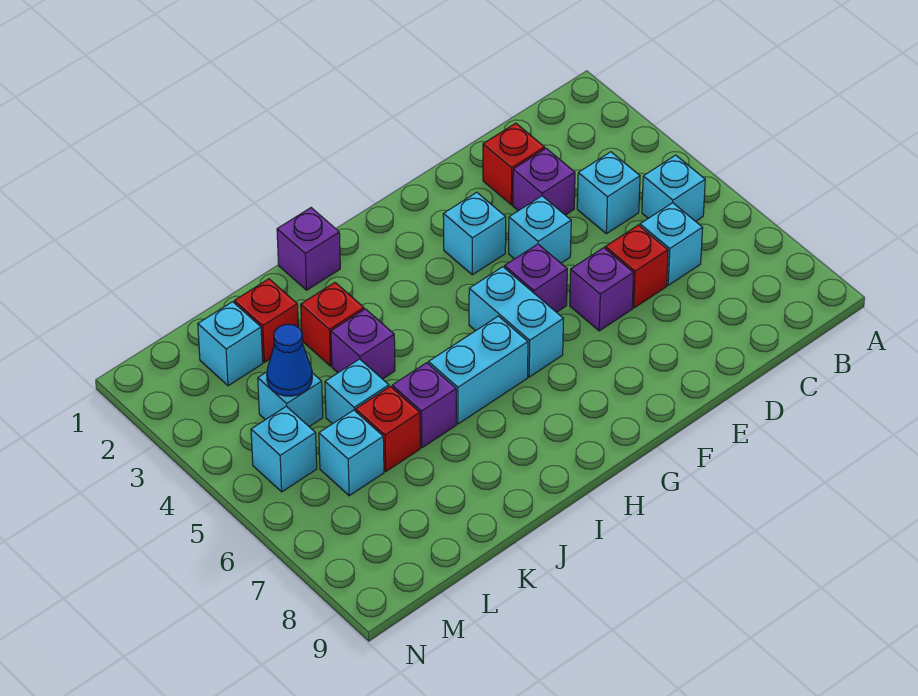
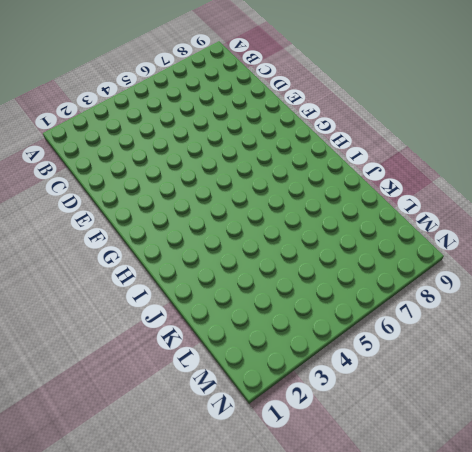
none -> cyan brick B5 level 1
none -> cyan brick C4 level 1
none -> cyan brick C6 level 1

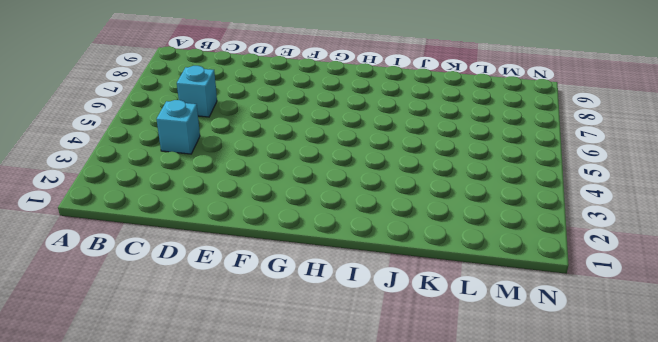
none -> cyan brick B5 level 1
none -> red brick D2 level 1
none -> purple brick D3 level 1

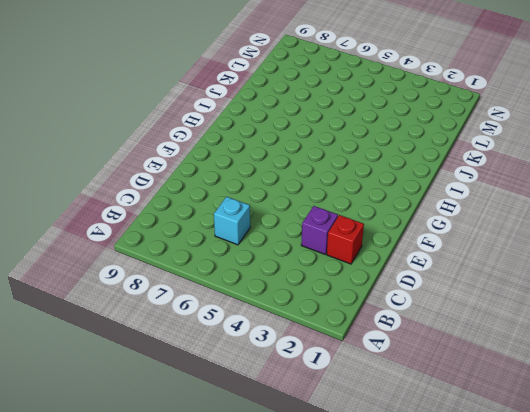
none -> cyan brick B5 level 1
none -> cyan brick C4 level 1
none -> red brick D6 level 1

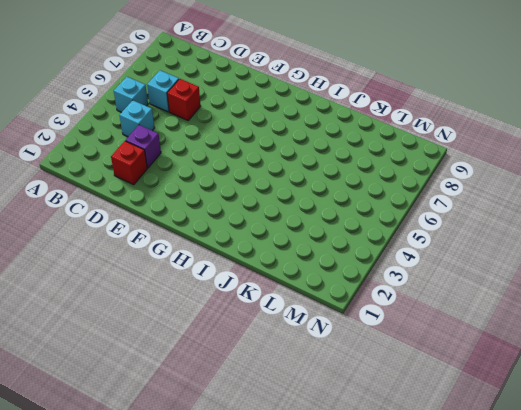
none -> cyan brick E4 level 1
none -> purple brick E6 level 1
none -> cyan brick F3 level 1

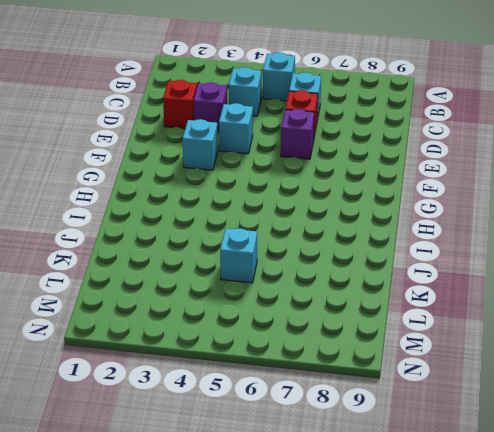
none -> purple brick F5 level 1
none -> cyan brick G5:G6 level 1
none -> cyan brick H6:I6 level 1

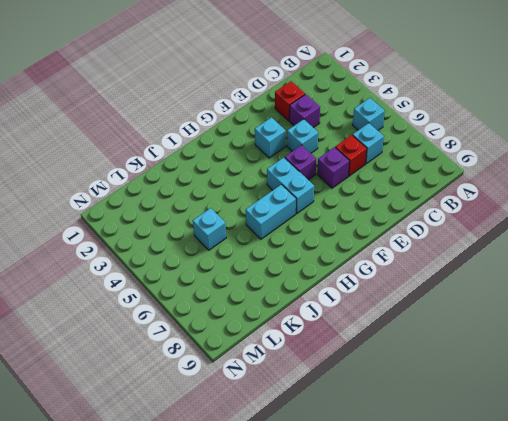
none -> cyan brick C4 level 1
none -> purple brick I1 level 1
none -> red brick J3 level 1

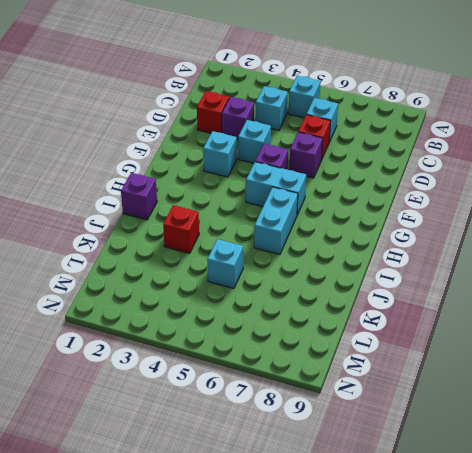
none -> purple brick J4 level 1
none -> purple brick J6 level 1
none -> red brick K2 level 1

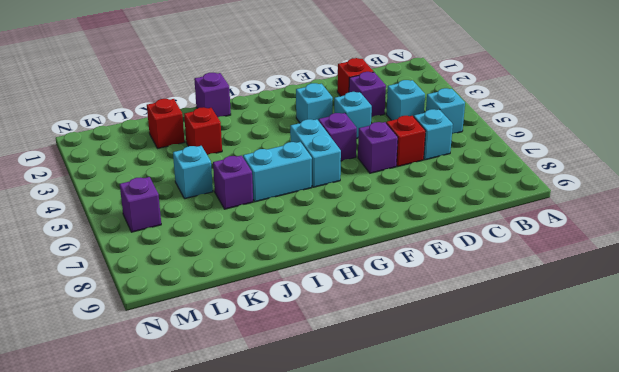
purple brick M6 level 1 -> purple brick J4 level 1
none -> red brick K6 level 1
none -> cyan brick L2 level 1
none -> cyan brick L4 level 1

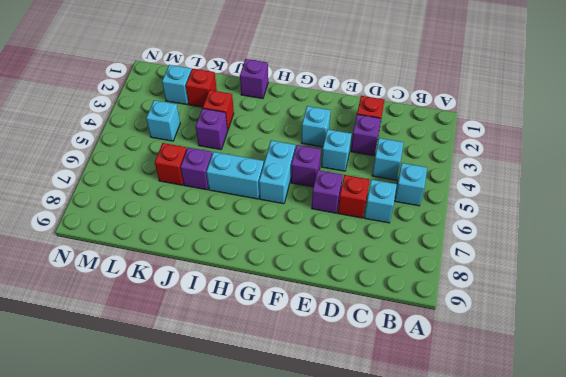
none -> cyan brick K5 level 1
none -> cyan brick L6 level 1
none -> cyan brick M5 level 1

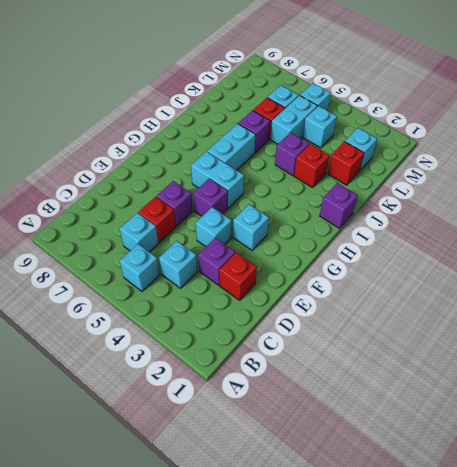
cyan brick K5:L5 level 1 -> cyan brick K5 level 1
none -> blue cone L4 level 2

